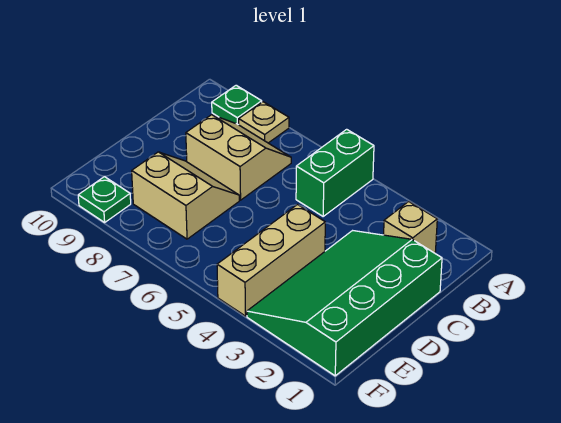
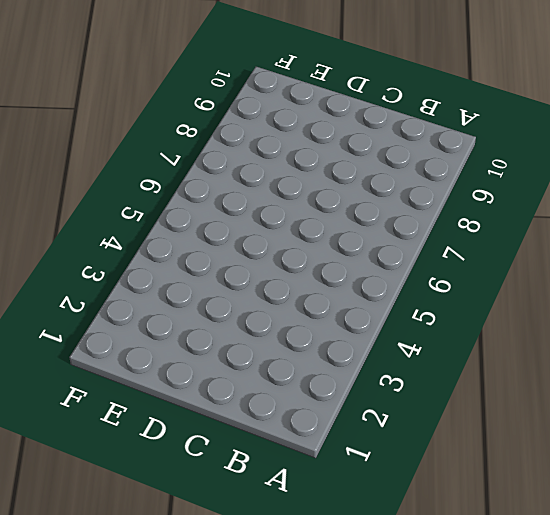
none -> green brick A5:B5 level 1
none -> tan plate A8 level 1

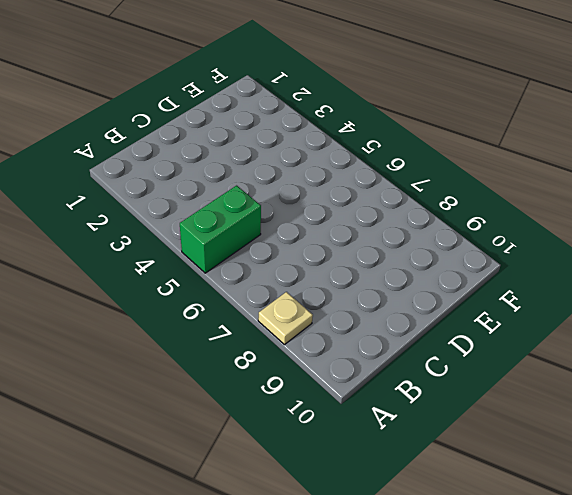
none -> green plate A9 level 1
none -> tan brick B2 level 1

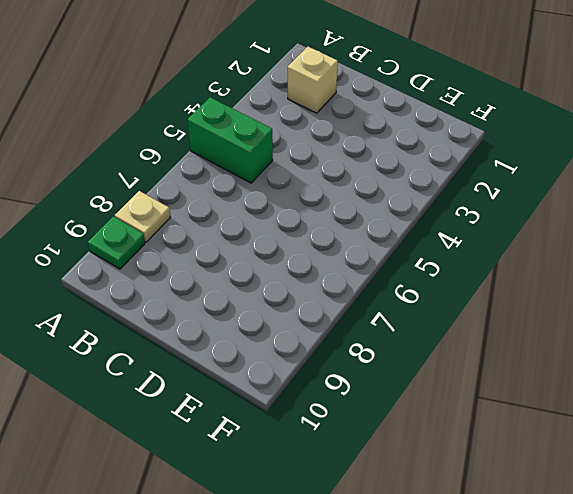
none -> tan slope B7:C8 level 1 top C
none -> green slope C1:F3 level 1 top 1

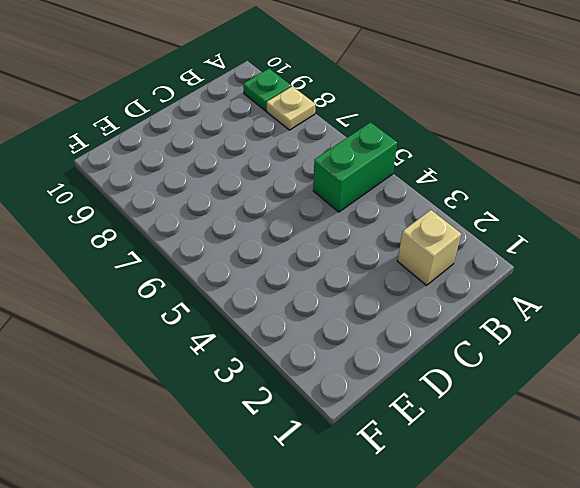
none -> tan slope B7:C8 level 1 top C
none -> green slope C1:F3 level 1 top 1

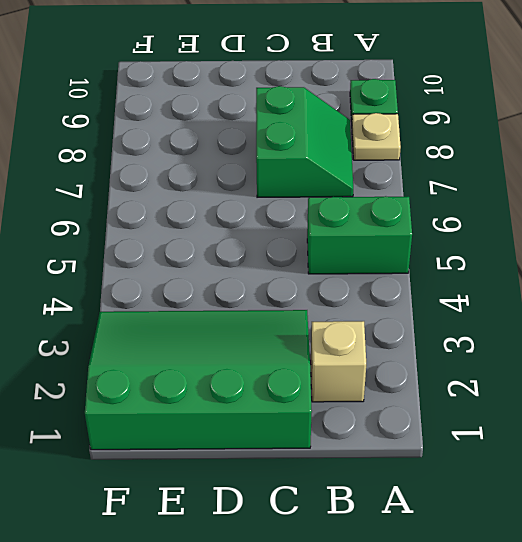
green slope B7:C8 level 1 top C -> tan slope B7:C8 level 1 top C
none -> tan brick D4:F4 level 1
none -> tan slope D7:E8 level 1 top E

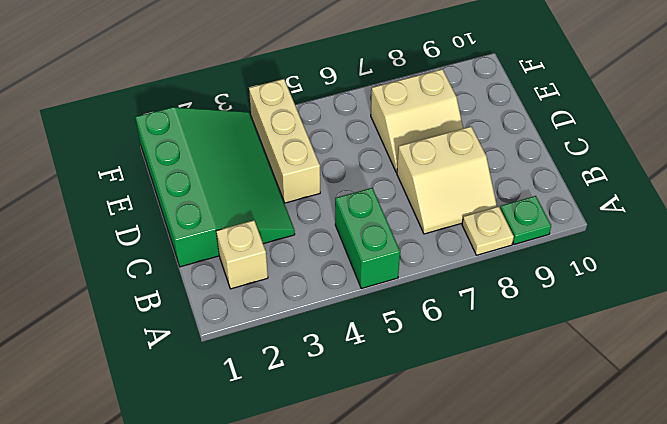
none -> green plate F9 level 1

